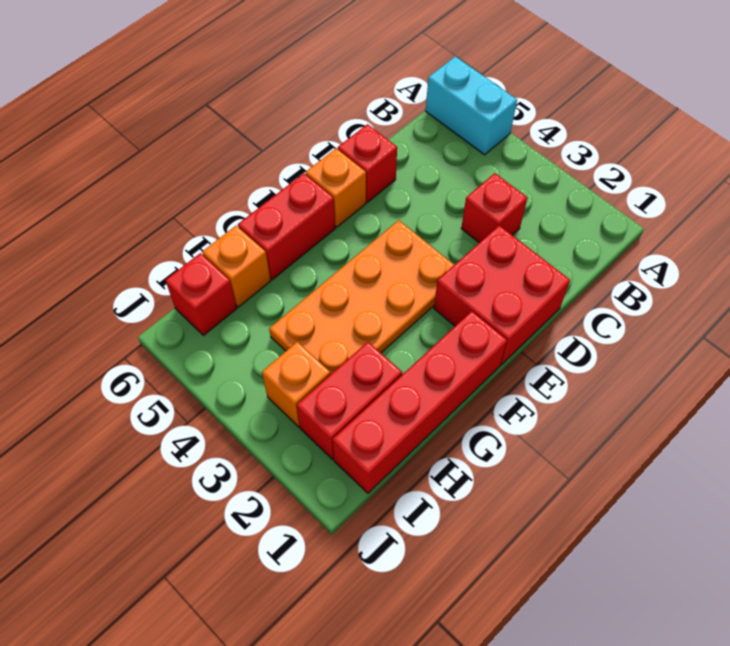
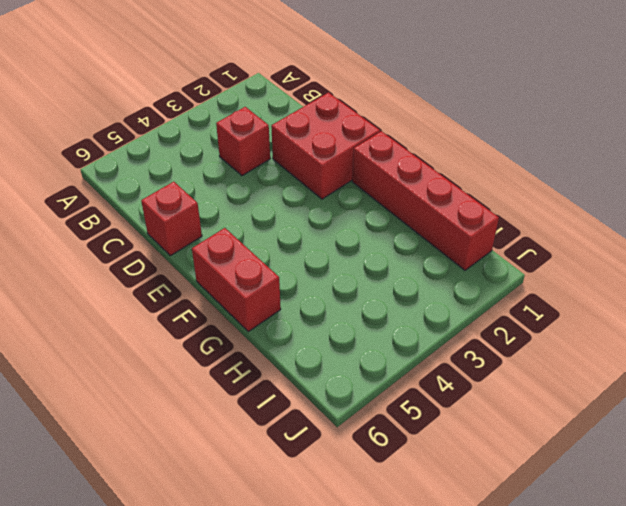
none -> cyan brick A5:A6 level 1
none -> orange plate E3:H4 level 1
none -> orange brick E6 level 1

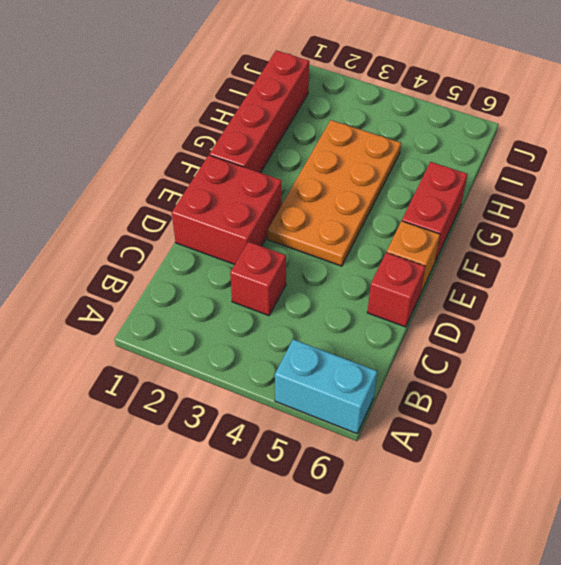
none -> red brick H2:I2 level 1
none -> orange brick H6 level 1
none -> orange brick I3 level 1

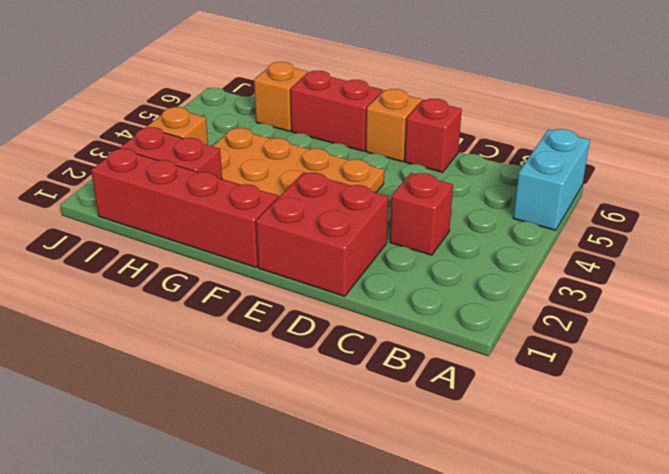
none -> red brick I6 level 1

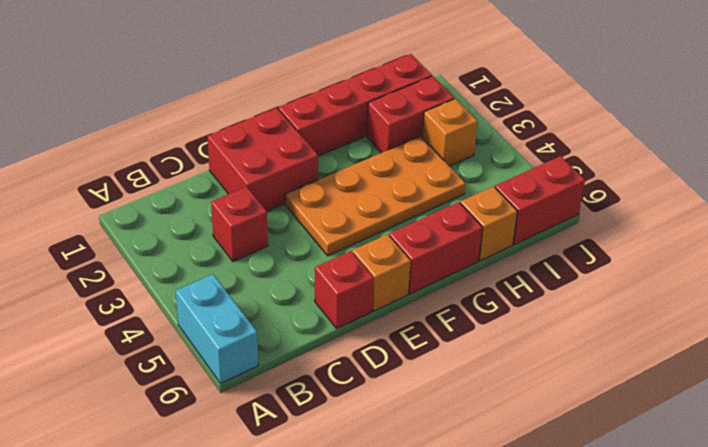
red brick I6:J6 level 1 -> red brick I6 level 1

